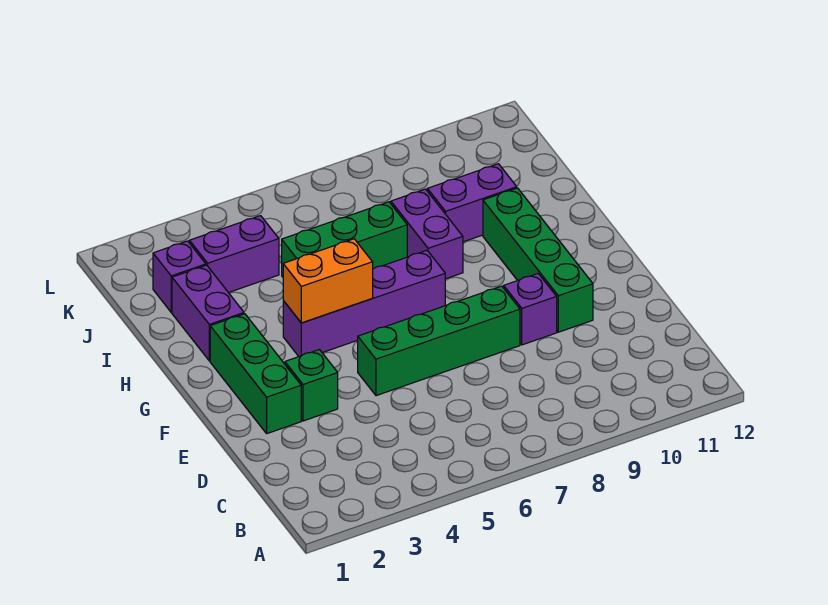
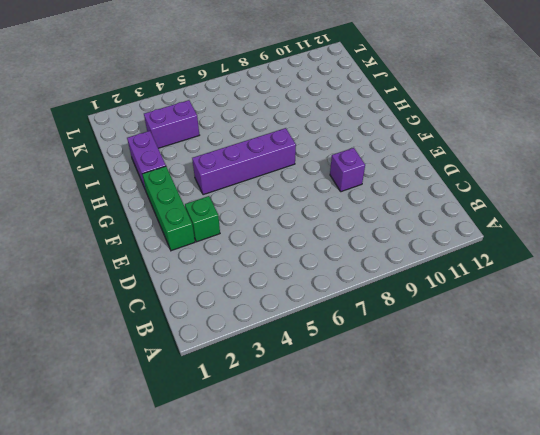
none -> green brick E5:E8 level 1
none -> green brick E10:H10 level 1
none -> purple brick H8:I8 level 1

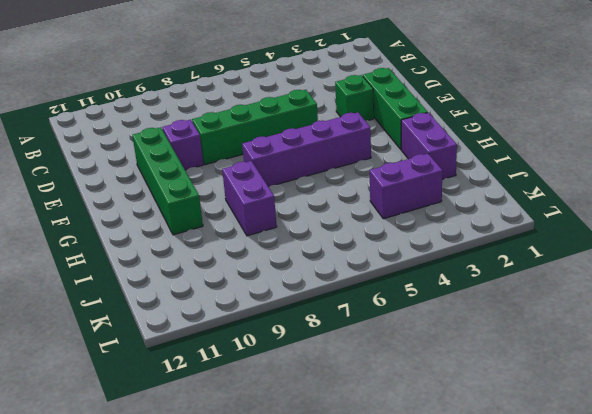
none -> green brick I5:I7 level 1
none -> purple brick I9:I10 level 1
none -> purple brick J2 level 1

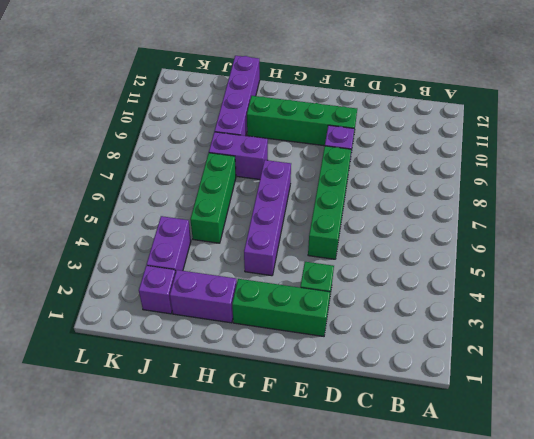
purple brick I9:I12 level 1 -> purple brick I9:I10 level 1
none -> orange brick G4:G5 level 2

